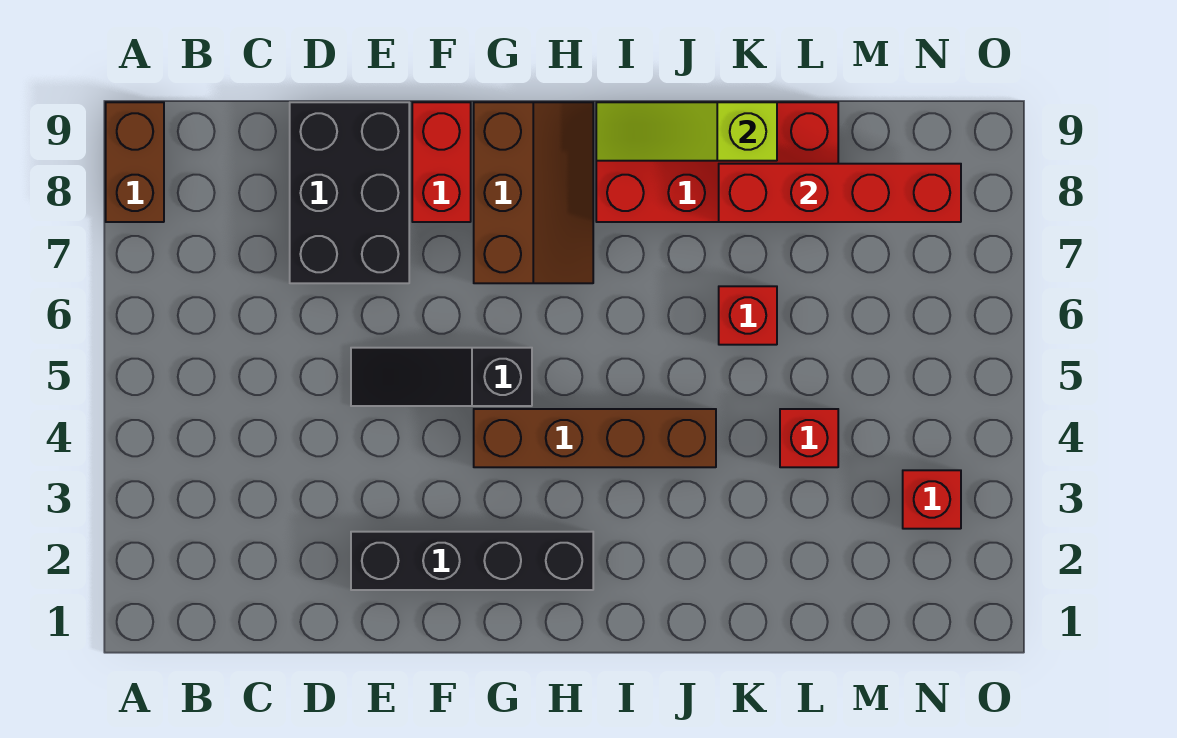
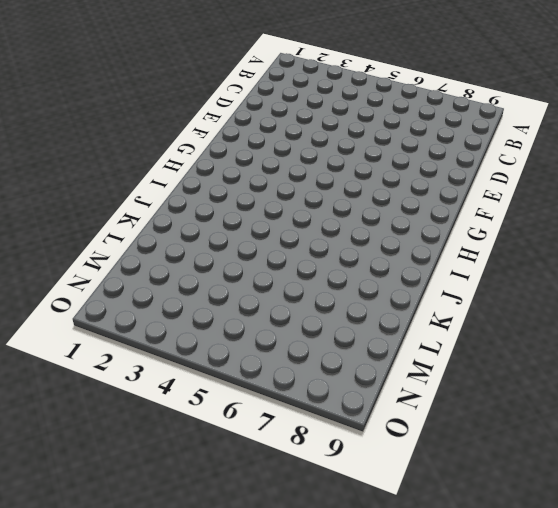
none -> brown brick A8:A9 level 1
none -> black brick D7:E9 level 1
none -> black brick E2:H2 level 1

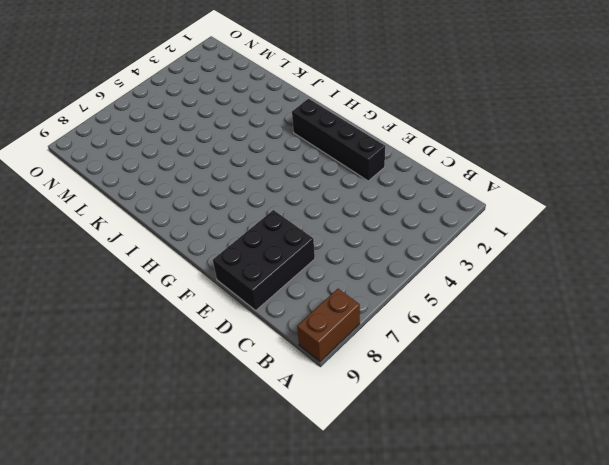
none -> black slope E5:G5 level 1 top G
none -> red brick F8:F9 level 1
none -> brown brick G4:J4 level 1

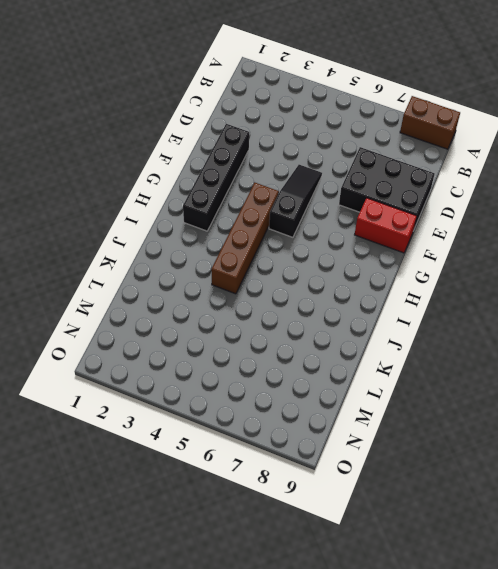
none -> brown slope G7:H9 level 1 top G
none -> red brick I8:L9 level 1
none -> red brick K6 level 1

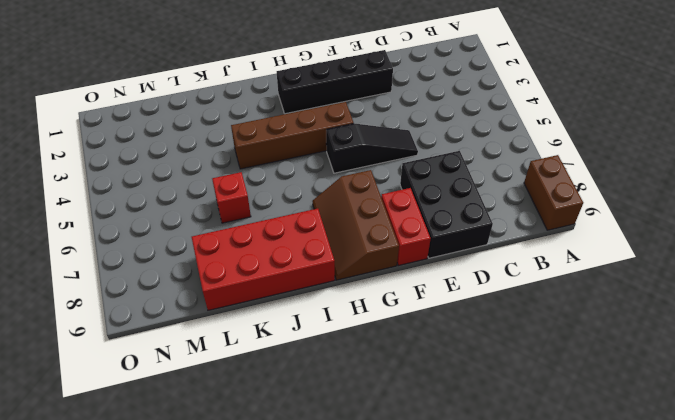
none -> red brick L4 level 1
none -> red brick N3 level 1
none -> lime slope I9:K9 level 2 top K

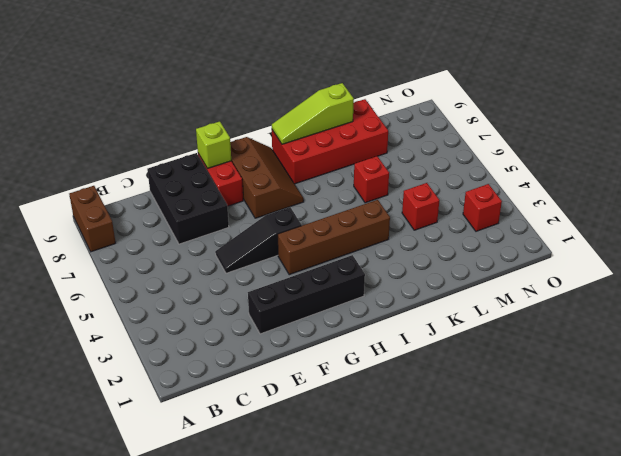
lime brick F9 level 2 -> none
none -> red brick K8:N8 level 2

